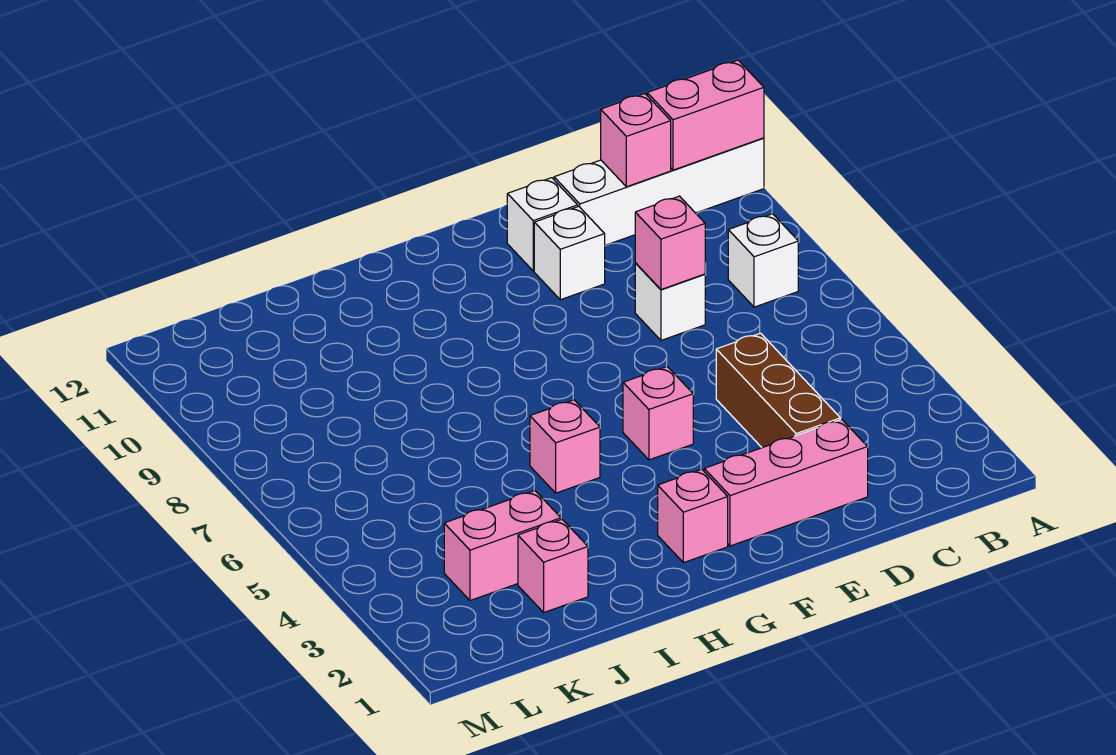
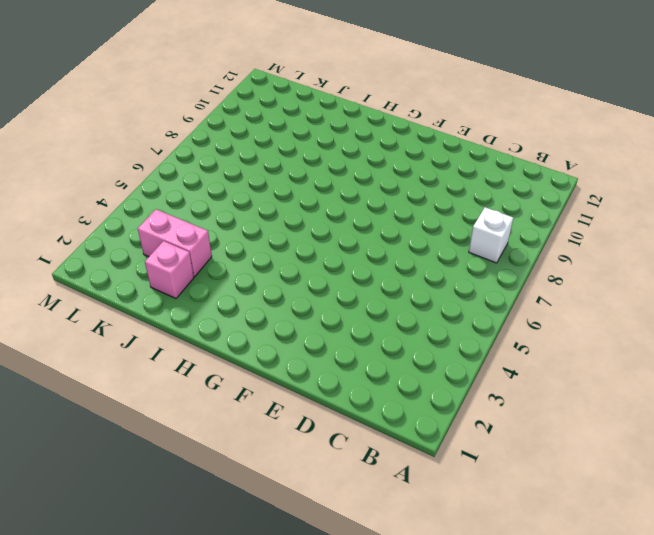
none -> white brick A11:D11 level 1
none -> pink brick D2:F2 level 1
none -> brown brick D3:D5 level 1

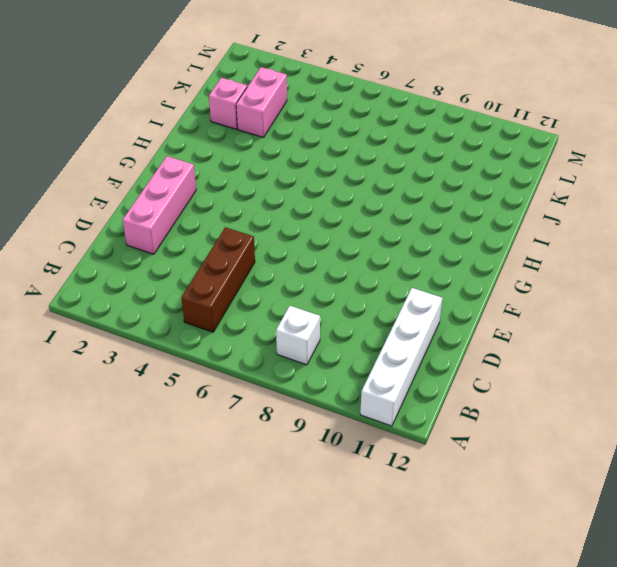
brown brick B5:D5 level 1 -> brown brick D3:D5 level 1
none -> white brick D8 level 1
none -> white brick E10 level 1
none -> white brick E11 level 1

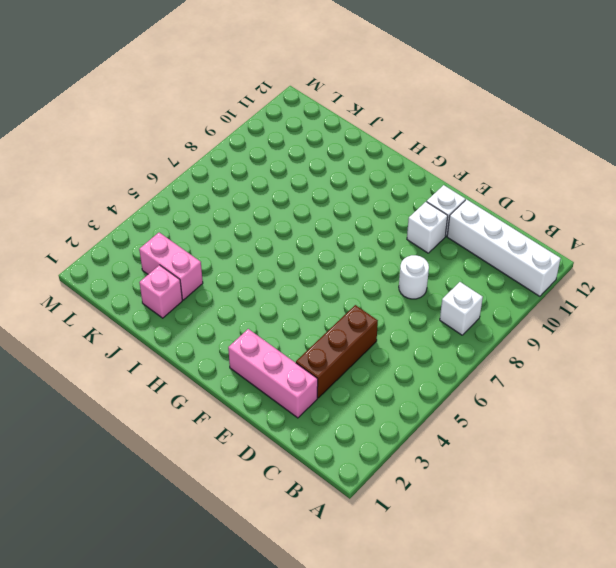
white round brick D8 level 1 -> white brick D8 level 1
none -> pink brick F5 level 1
none -> pink brick G2 level 1
none -> pink brick H5 level 1

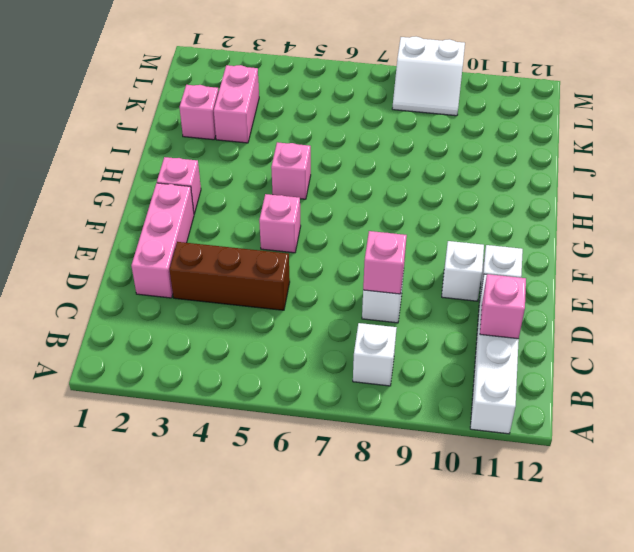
white slope L8:M9 level 1 top M -> none
none -> pink brick A11:B11 level 2

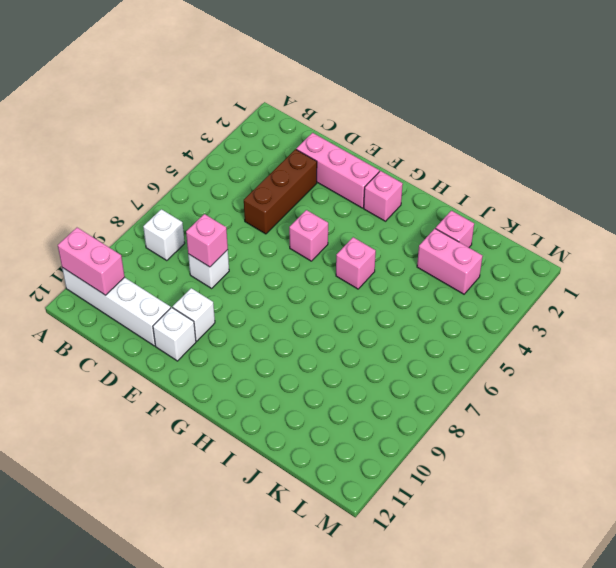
none -> pink brick C11 level 2

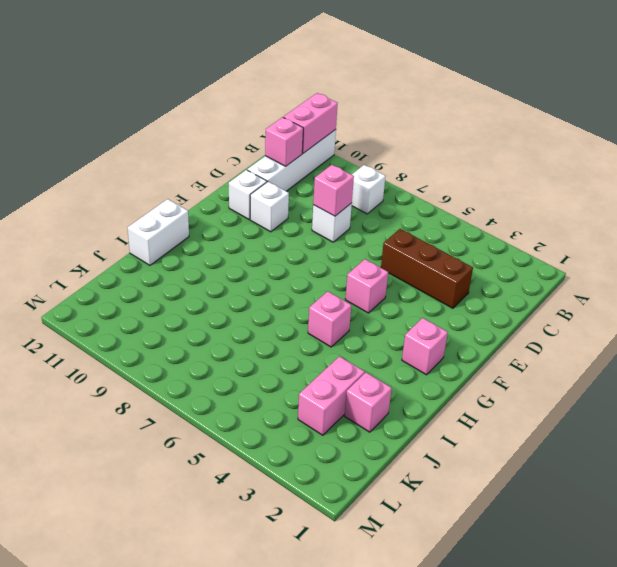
white brick H12:I12 level 1 -> none
none -> pink brick D2:F2 level 1

